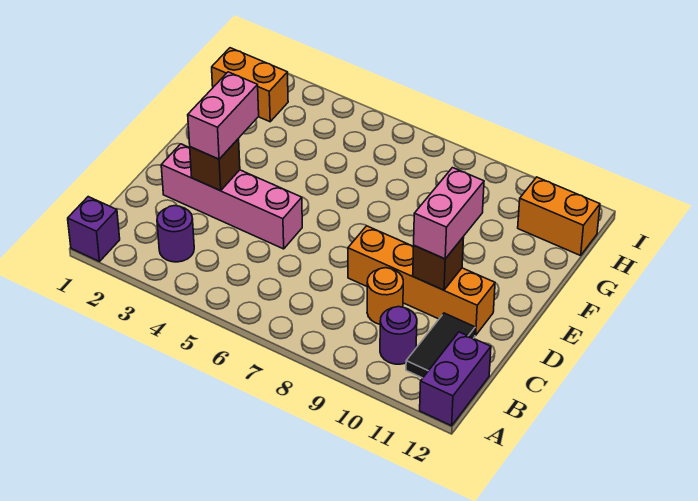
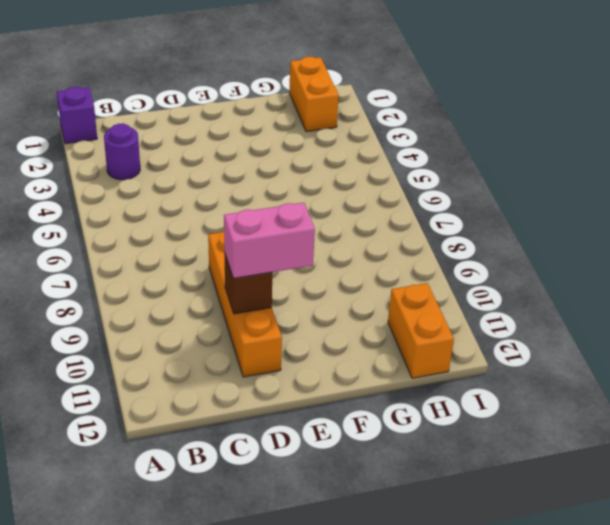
none -> purple brick A12:B12 level 1
none -> purple round brick B10 level 1
none -> black tile B11:C11 level 1

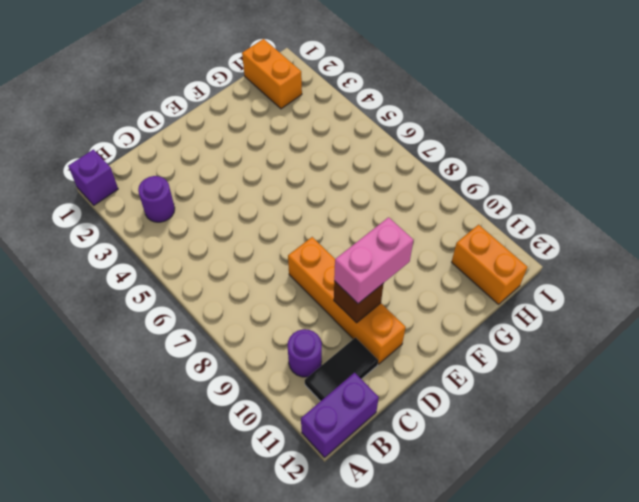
none -> orange round brick C9 level 1
none -> pink brick D2:D5 level 1
none -> brown brick D3 level 2

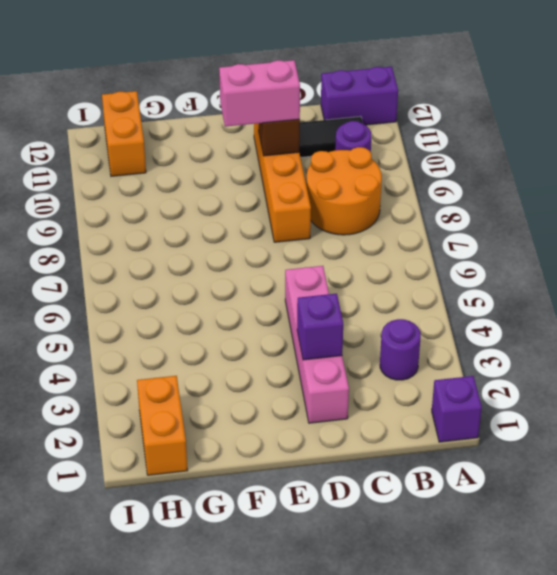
orange round brick B8:C9 level 1 -> orange round brick C9 level 1
purple brick D3 level 2 -> brown brick D3 level 2
none -> pink brick D3:E3 level 3

